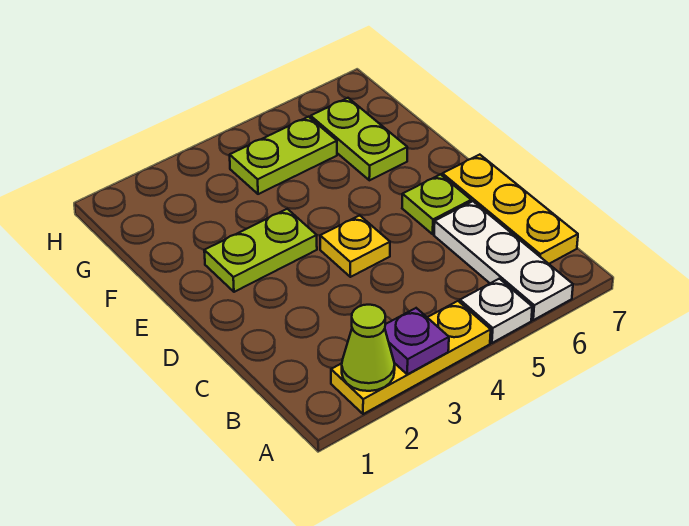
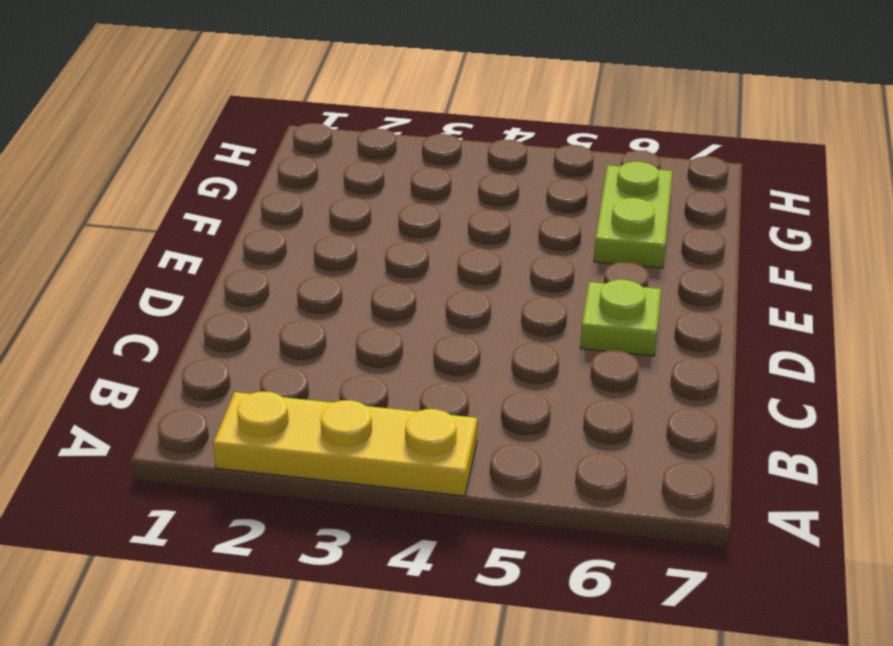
none -> white plate A5 level 1
none -> white plate A6:C6 level 1

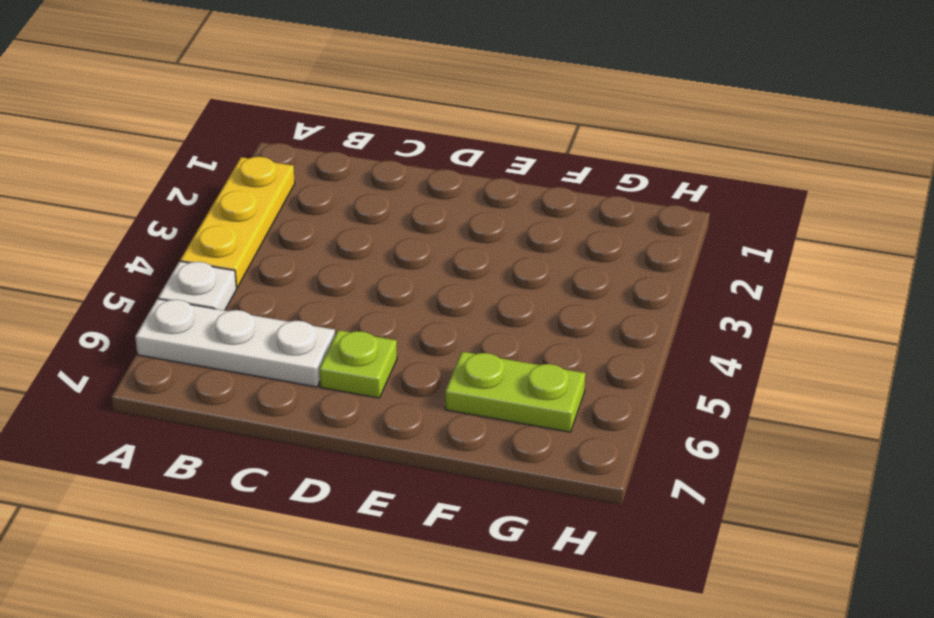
none -> yellow plate B7:D7 level 1
none -> yellow plate D4 level 1

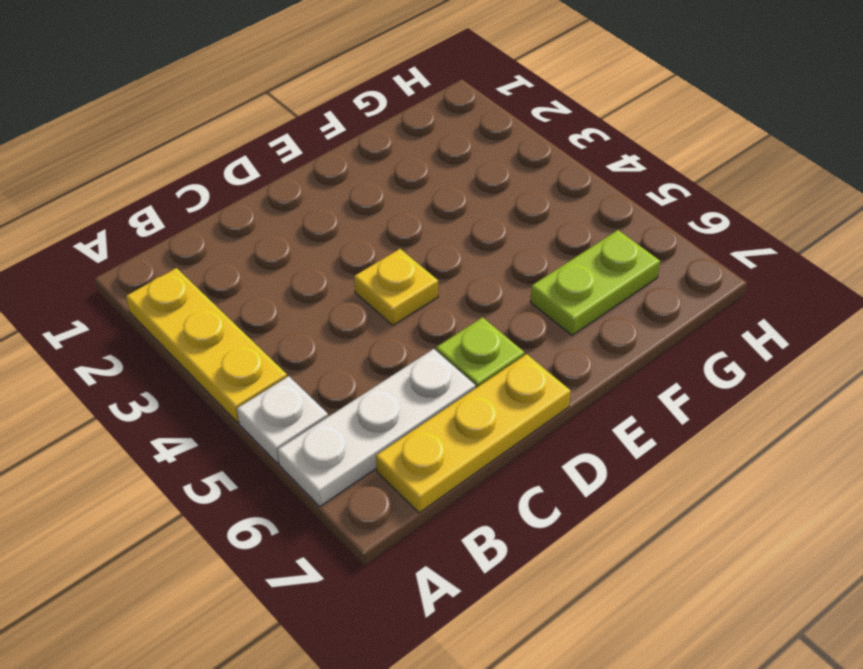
none -> lime plate E2:E3 level 1
none -> lime plate G4:G5 level 1

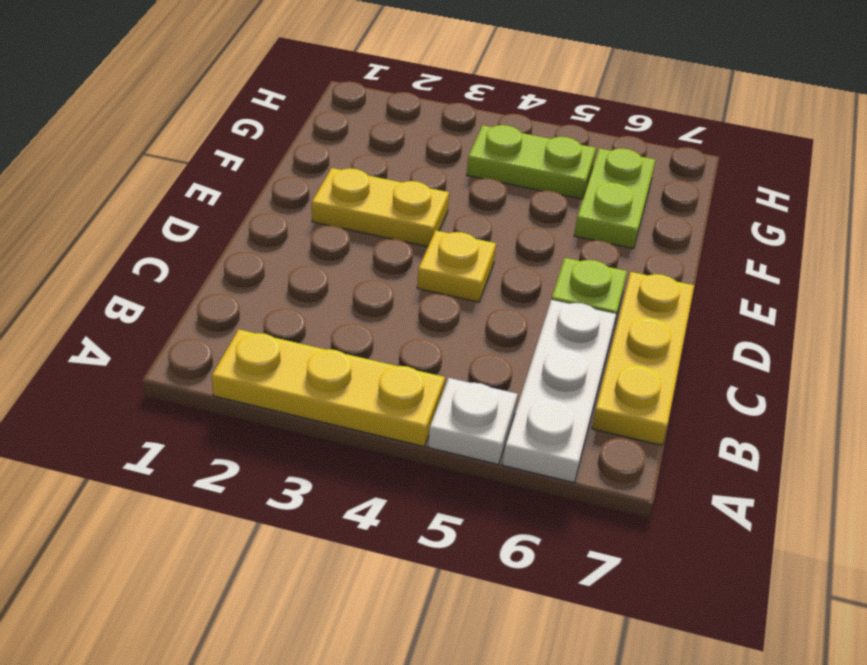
yellow plate E2:E3 level 1 -> lime plate E2:E3 level 1
none -> lime cone A2 level 2
none -> purple plate A3 level 2

